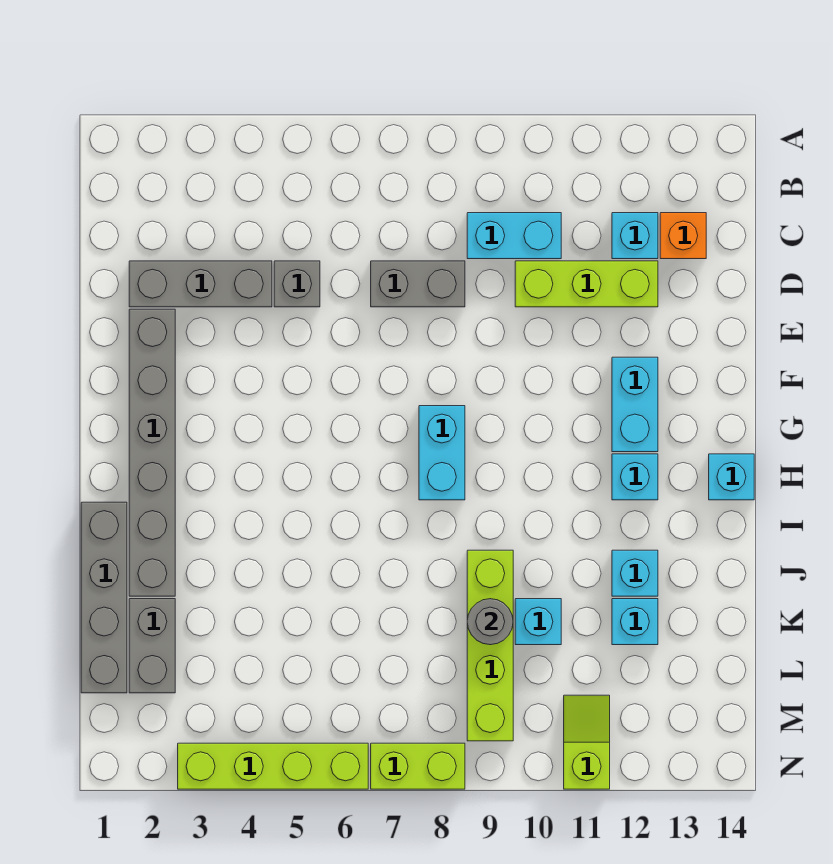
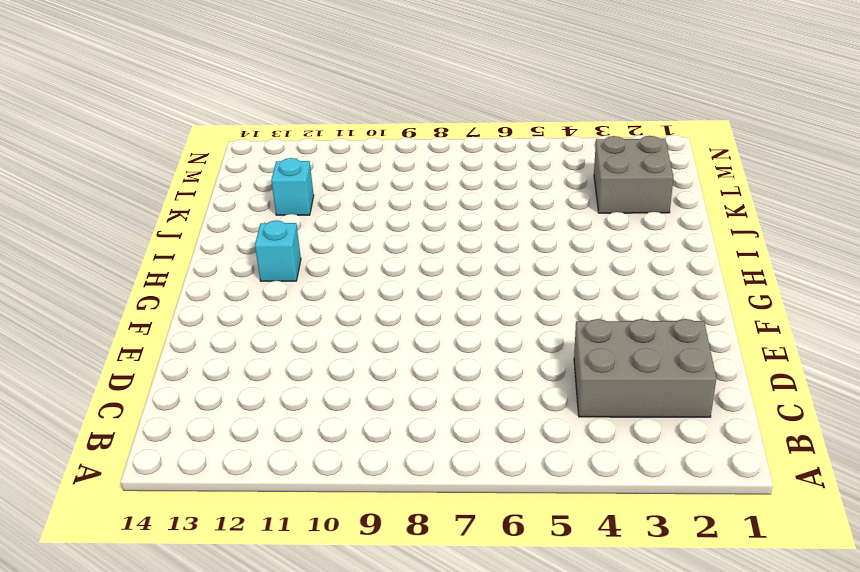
grey brick C2:D4 level 1 -> grey brick D2:D4 level 1
grey brick K2:L3 level 1 -> grey brick K2:L2 level 1
none -> cyan brick C9:C10 level 1
none -> cyan brick C12 level 1
none -> orange brick C13 level 1

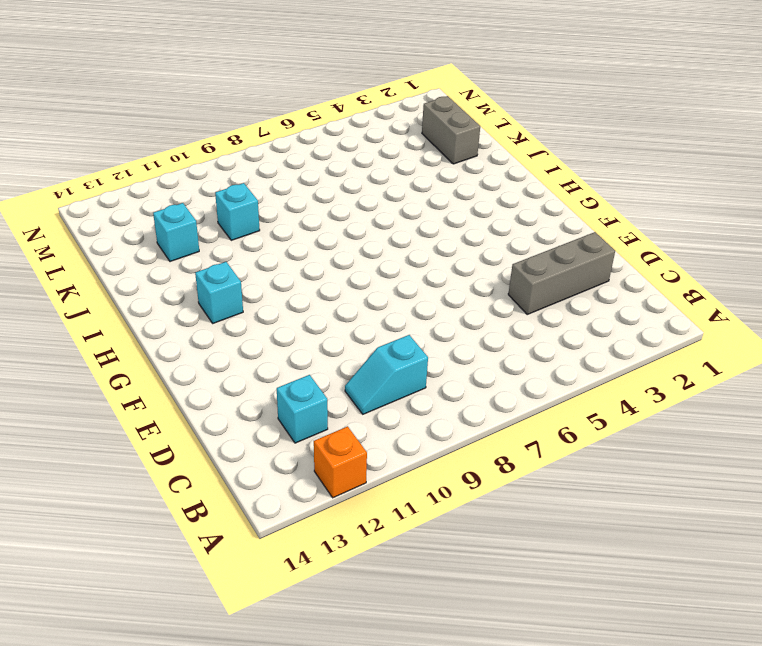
orange brick A12 level 1 -> orange brick C13 level 1
cyan slope C9:C10 level 1 top 9 -> cyan brick C9:C10 level 1
none -> grey brick D5 level 1
none -> grey brick D7:D8 level 1
none -> lime brick D10:D12 level 1

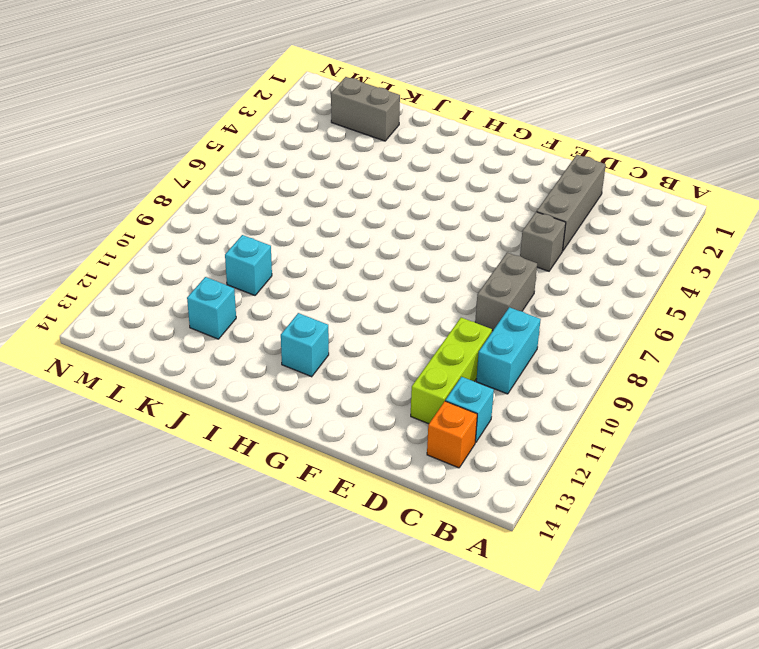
none -> grey brick E2:J2 level 1
none -> cyan brick F12:G12 level 1
none -> cyan brick G8:H8 level 1

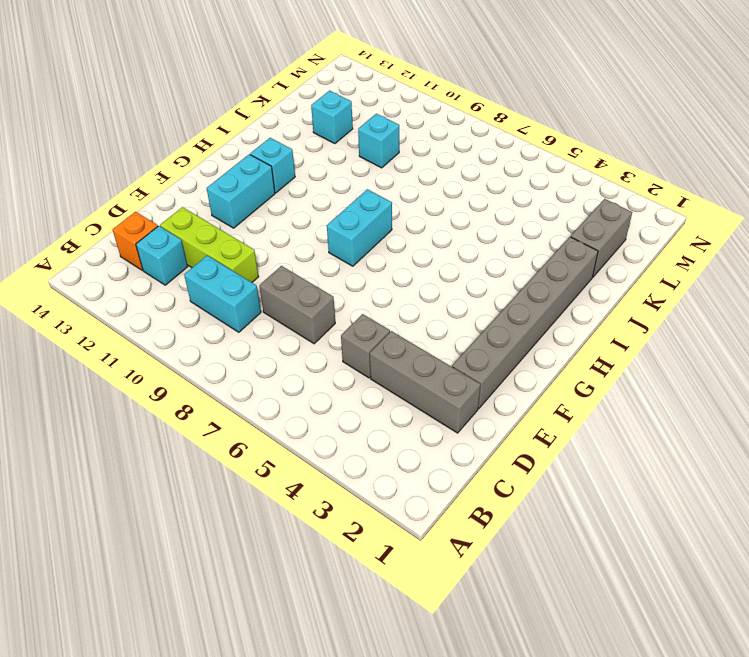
none -> cyan brick H14 level 1
none -> grey brick I1:L1 level 1
none -> lime brick J9:M9 level 1

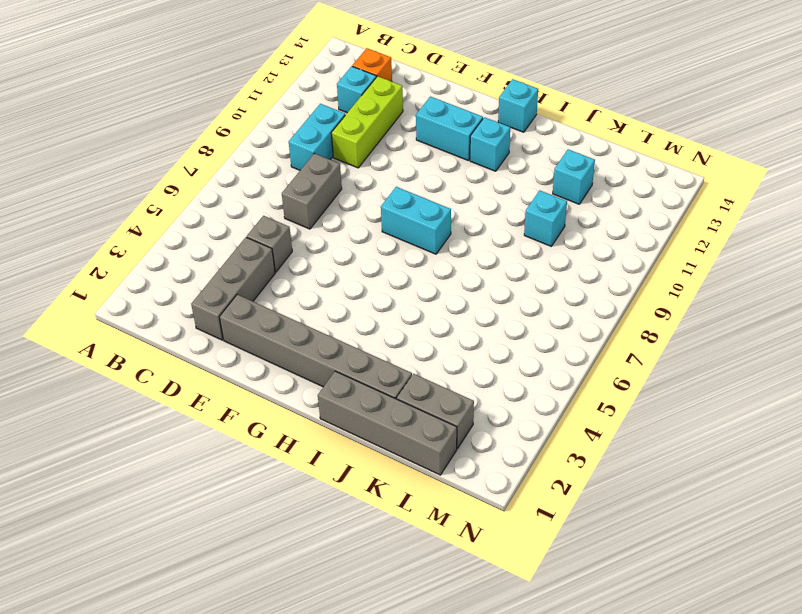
none -> lime brick J9:M9 level 1
none -> cyan brick J12 level 1
none -> lime slope M11:N11 level 1 top N

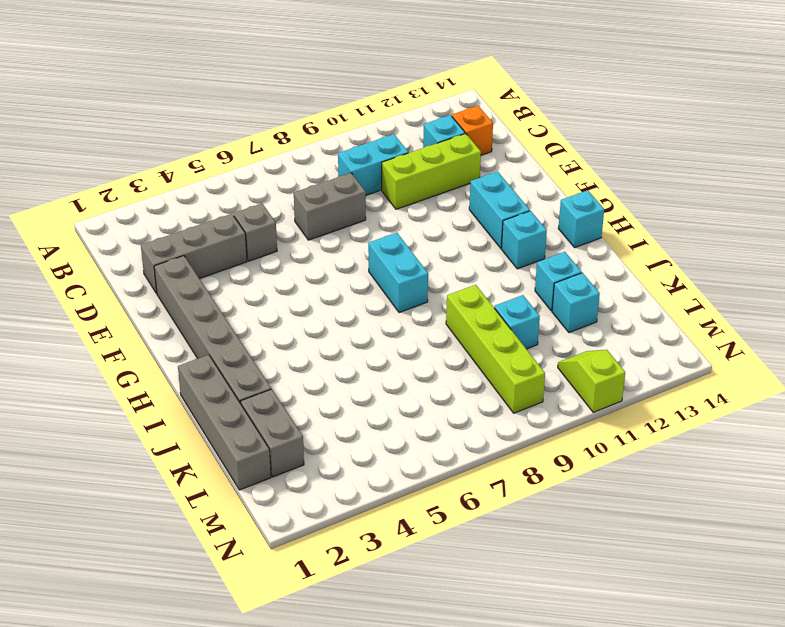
none -> lime brick N3:N6 level 1
none -> lime brick N7:N8 level 1
none -> grey round brick K9 level 2

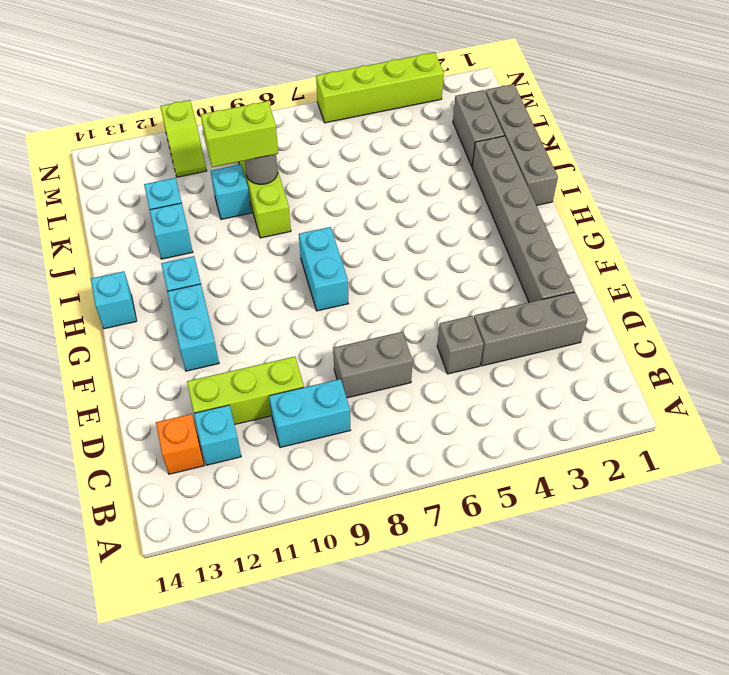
lime brick K9:K10 level 3 -> lime brick N7:N8 level 1

